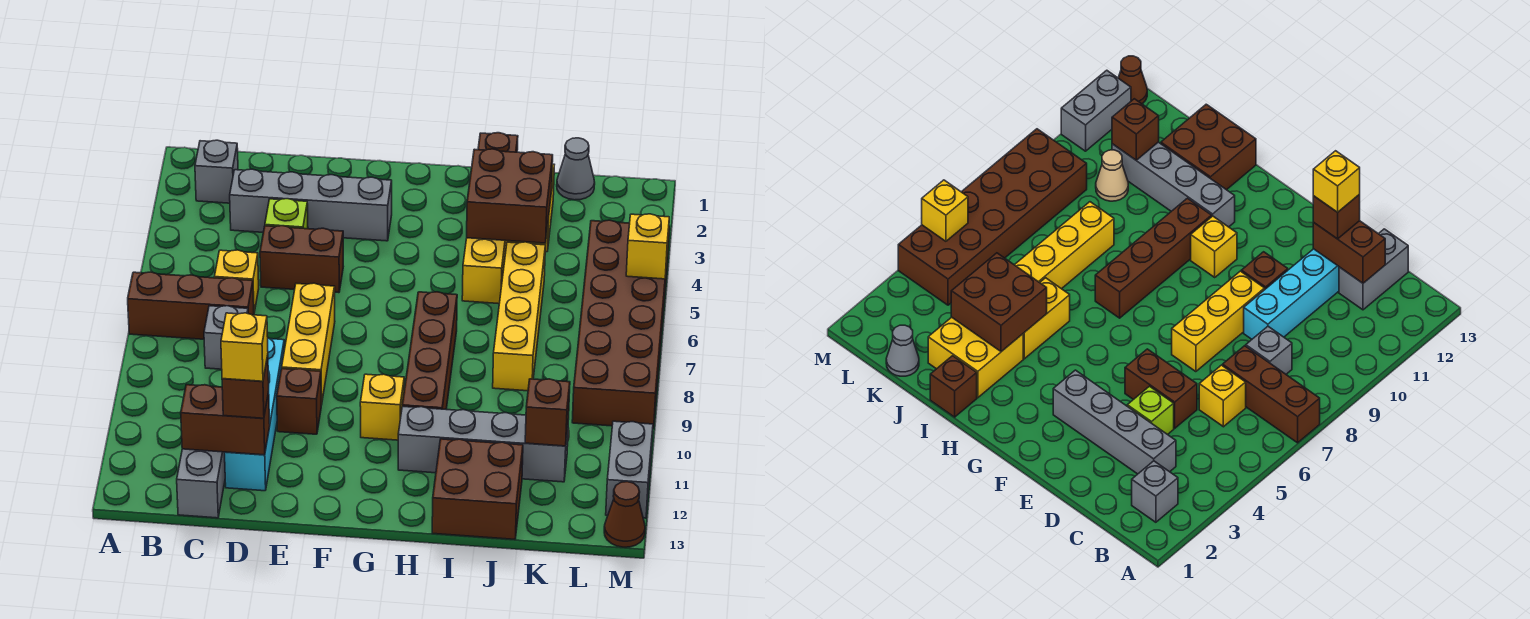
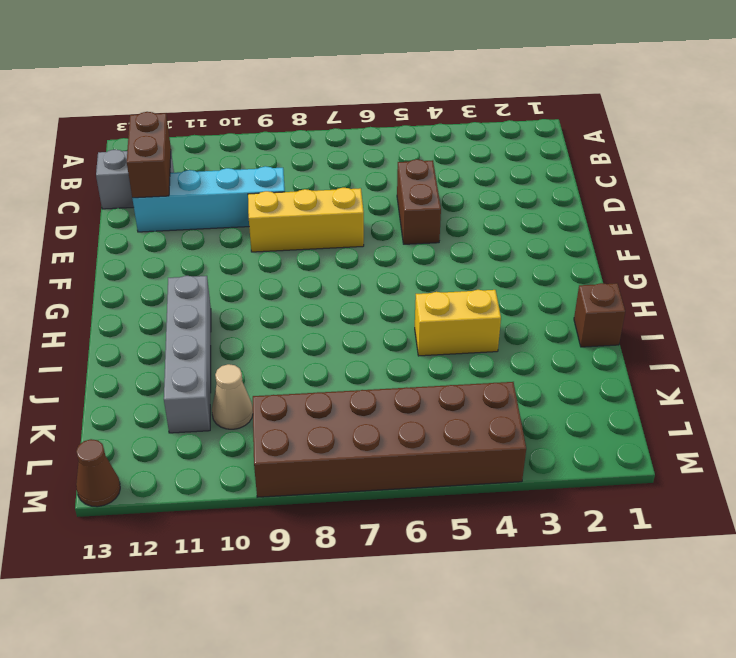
none -> brown brick A7:C7 level 1
none -> grey brick B2 level 1
none -> grey brick C3:F3 level 1
none -> yellow brick C6 level 1

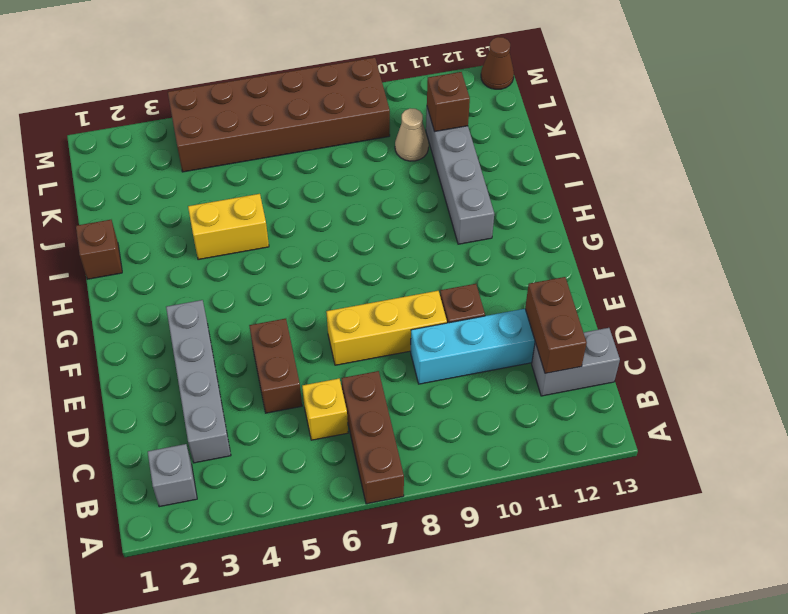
none -> grey brick C8 level 1
none -> lime brick D4 level 1
none -> yellow brick G10 level 1
none -> brown brick H7:H10 level 1

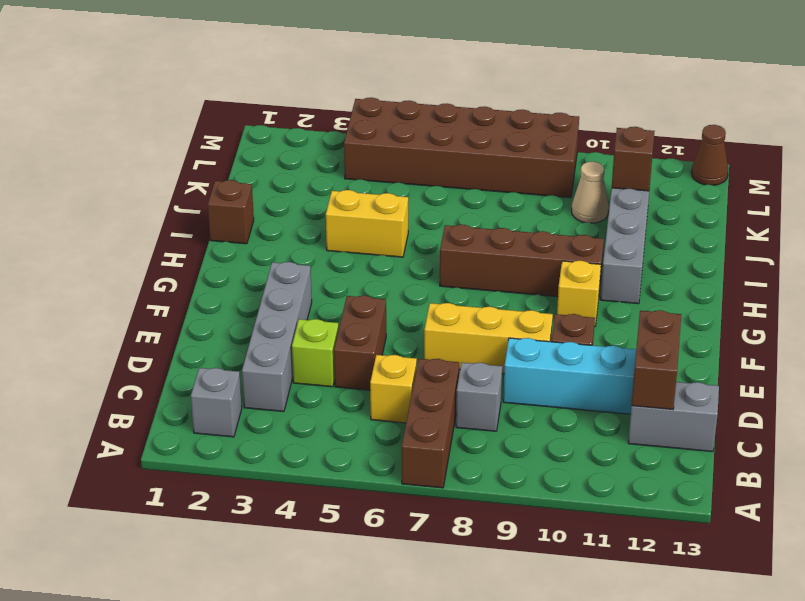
none -> yellow brick I2:J3 level 1
none -> brown brick I12:J13 level 1
none -> yellow brick J5:J8 level 1
none -> grey cone K1 level 1

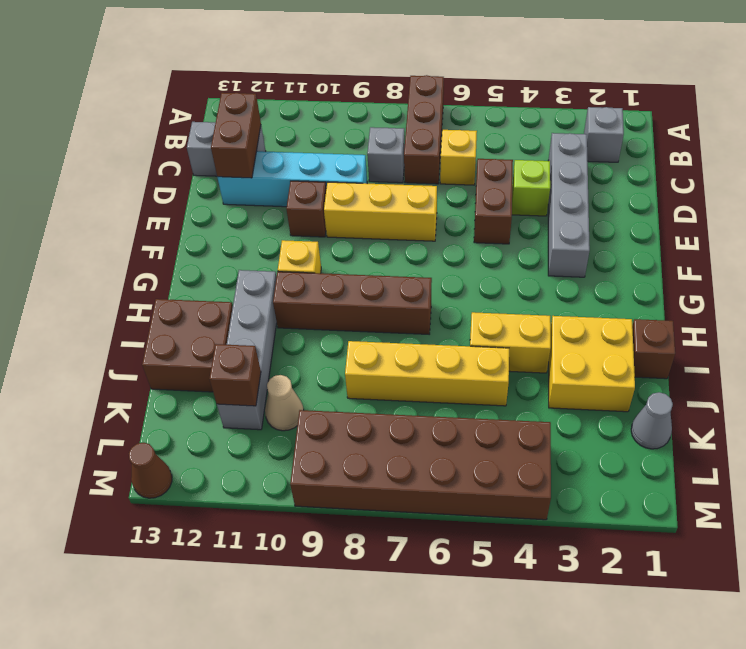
none -> grey brick M11:M12 level 1
none -> brown brick I3:J4 level 2
none -> yellow brick M5 level 2
none -> brown brick D12 level 3

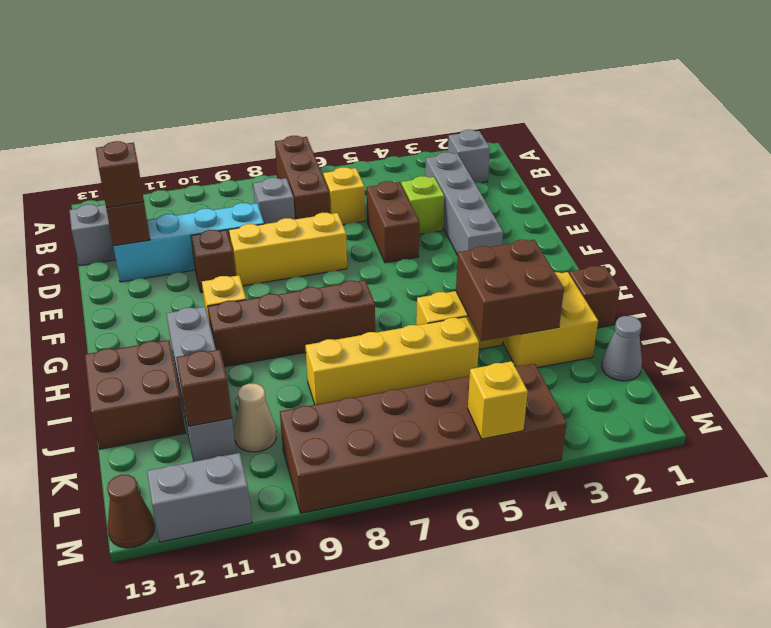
none -> yellow brick D12 level 4

